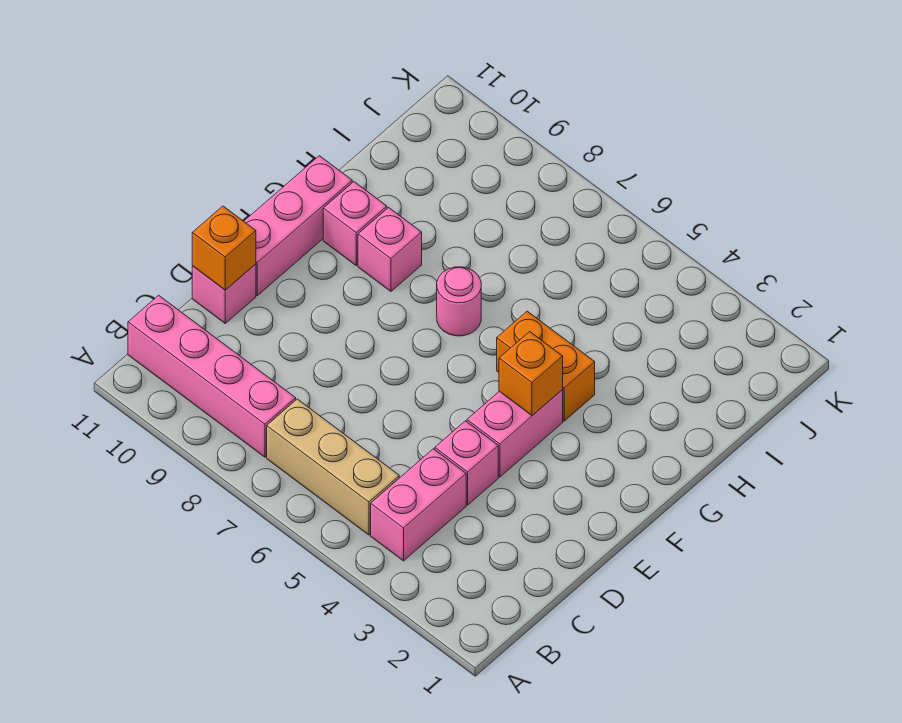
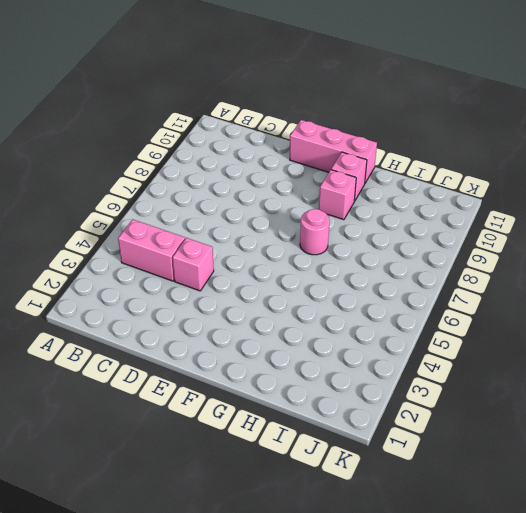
none -> tan brick B5:B7 level 1
none -> pink brick B8:B11 level 1
none -> pink brick D11 level 1

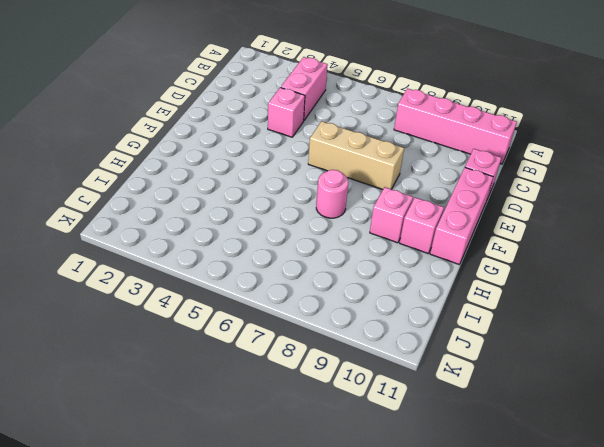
tan brick E6:E8 level 1 -> tan brick B5:B7 level 1
none -> pink brick E4:F4 level 1
none -> orange brick G4:G5 level 1
none -> orange brick D11 level 2

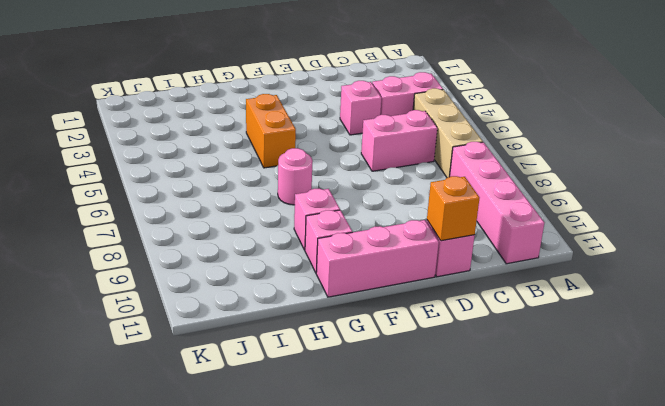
pink brick C6:D6 level 1 -> pink brick E4:F4 level 1
none -> orange brick F4 level 2

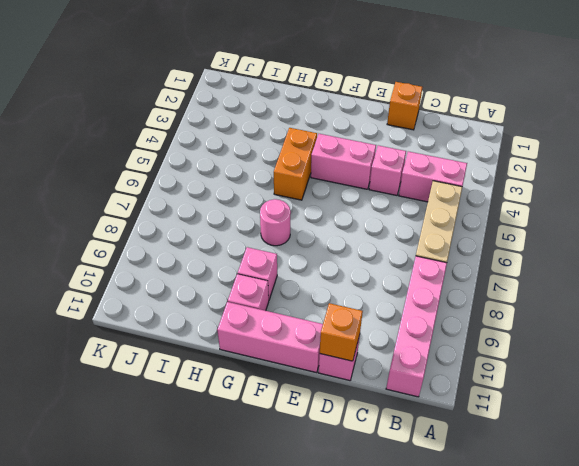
orange brick D1 level 1 -> orange brick F4 level 2

